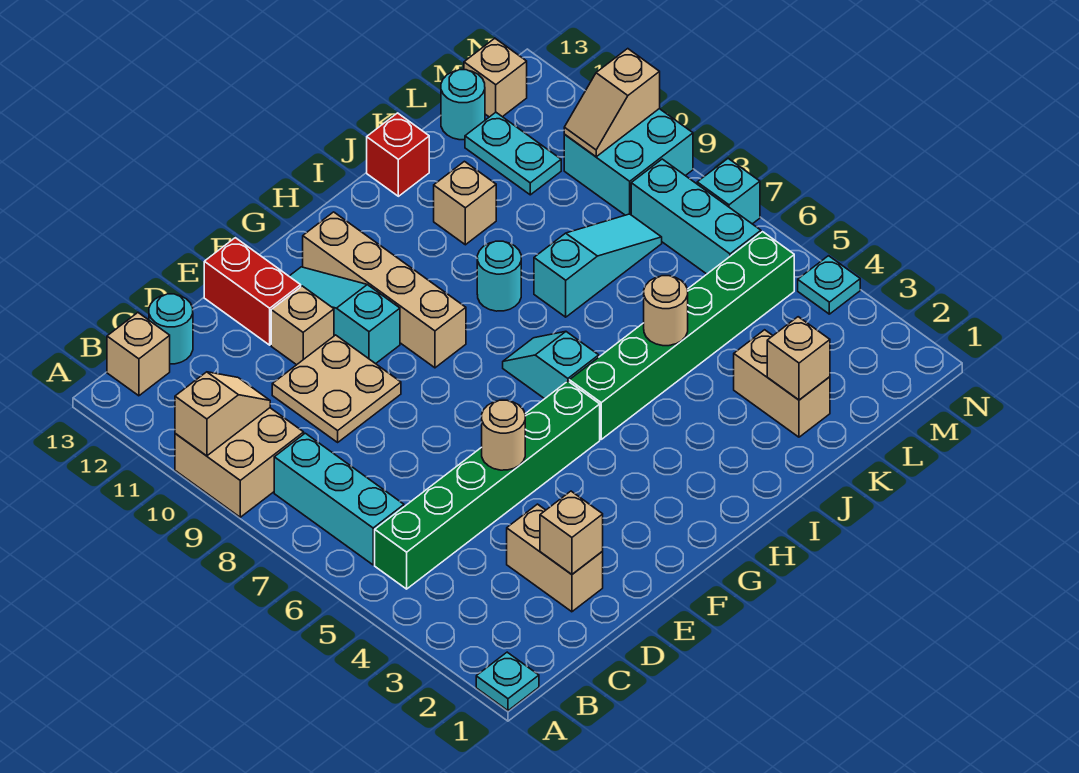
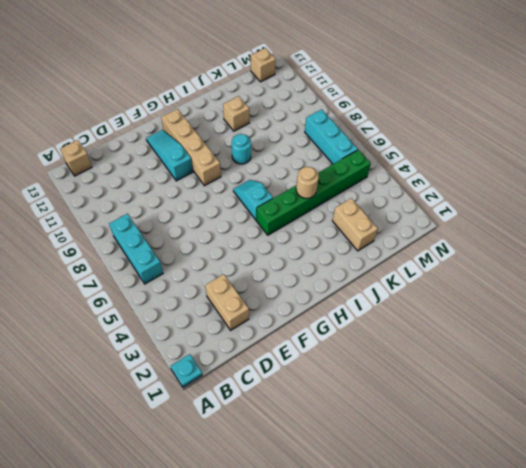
none -> tan brick A9:B10 level 1
none -> green brick B5:G5 level 1
none -> cyan round brick C13 level 1
none -> tan plate D9:E10 level 1

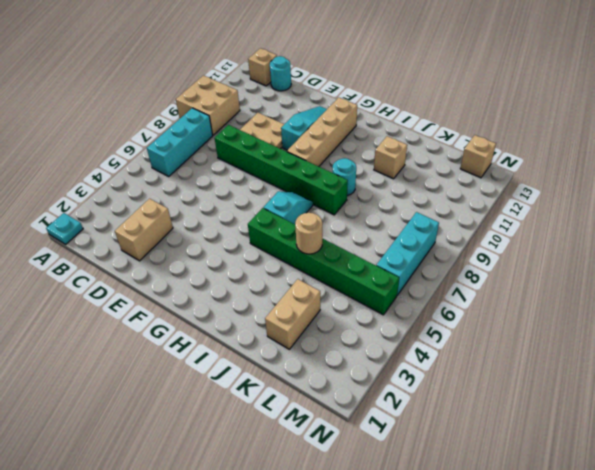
green brick D8:I8 level 1 -> green brick B5:G5 level 1
none -> tan brick E11 level 1
none -> red brick E12:E13 level 1
none -> cyan slope J8:L8 level 1 top J
none -> red brick J13 level 1

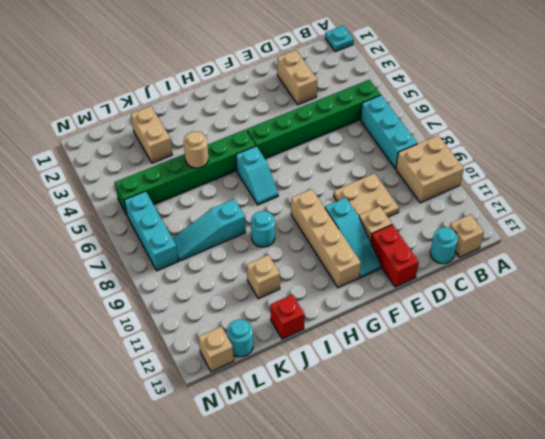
none -> cyan plate L11:L12 level 1
none -> cyan brick M9:N10 level 1
none -> cyan plate N4 level 1
none -> cyan brick N7 level 1

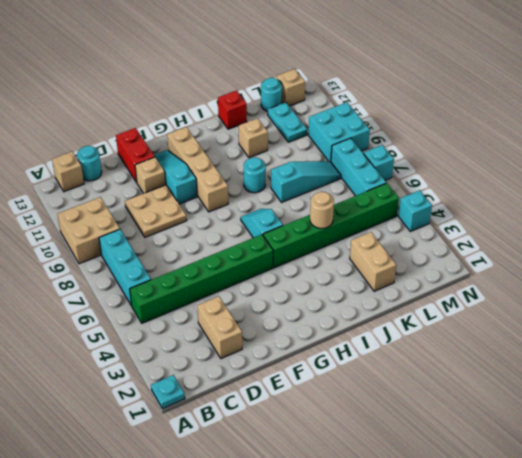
cyan brick N4 level 1 -> cyan plate N4 level 1
none -> tan slope A10:B10 level 2 top A
none -> tan brick D2 level 2
none -> tan round brick E5 level 2
none -> tan brick K2 level 2

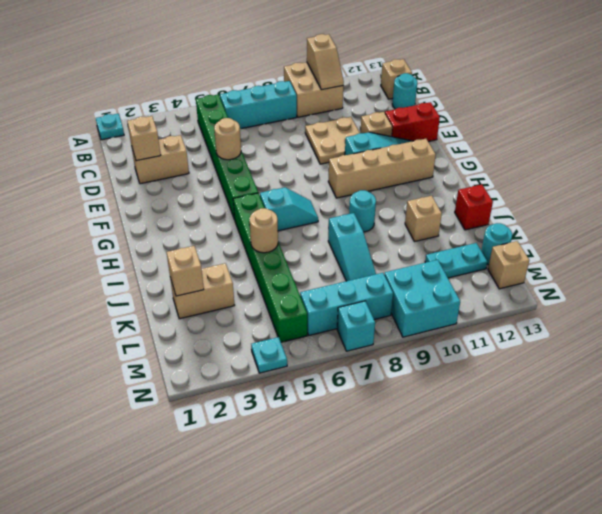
none -> tan slope M10:N10 level 2 top N

